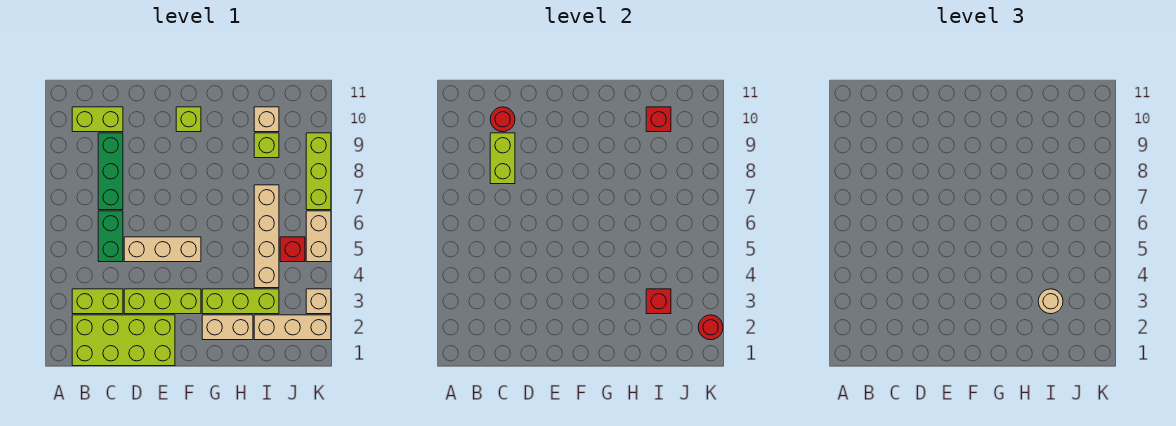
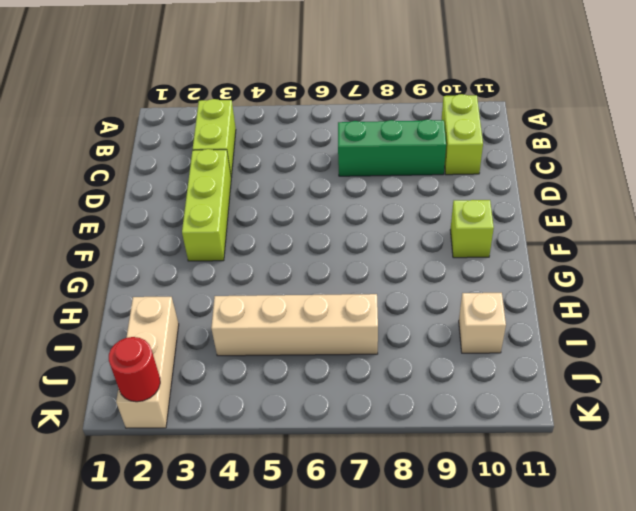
none -> lime brick B1:E2 level 1
none -> green brick C5:C6 level 1
none -> tan brick D5:F5 level 1

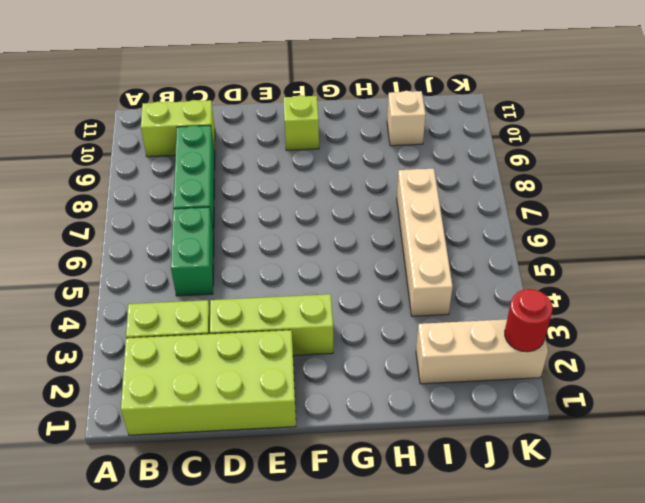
none -> tan brick D5:F5 level 1
none -> tan brick G2:H2 level 1
none -> lime brick G3:I3 level 1

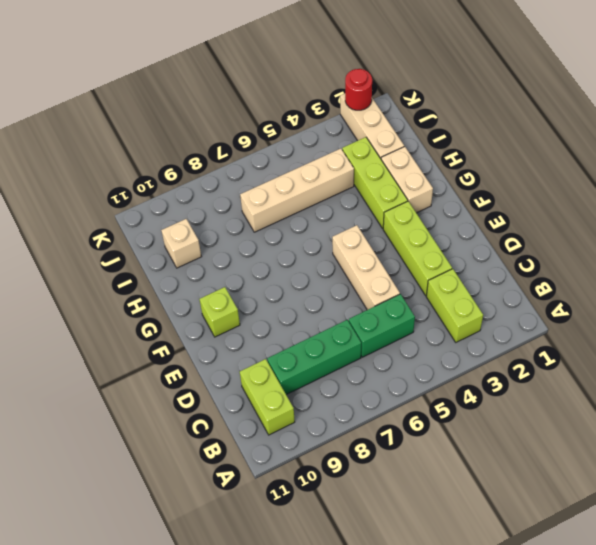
none -> lime brick B1:E2 level 1
none -> lime brick I9 level 1
none -> red brick J5 level 1

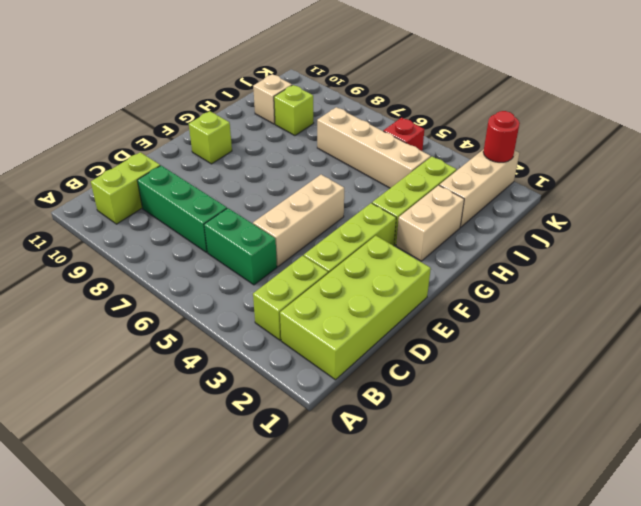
none -> tan brick K3 level 1
none -> tan brick K5:K6 level 1
none -> lime brick K7:K9 level 1

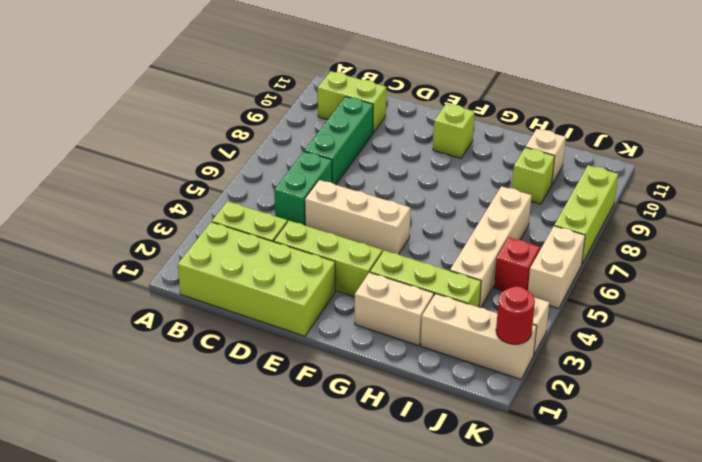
none -> lime brick C8:C9 level 2
none -> red round brick C10 level 2
none -> red brick I3 level 2

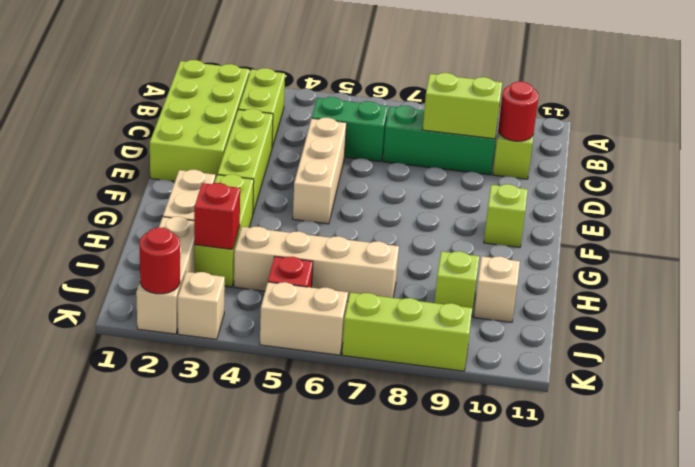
none -> red brick I10 level 2
none -> tan round brick I3 level 3

